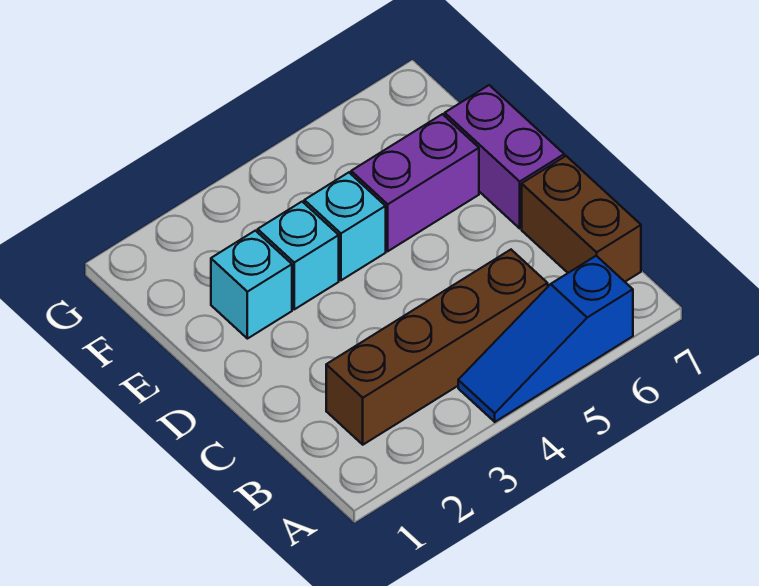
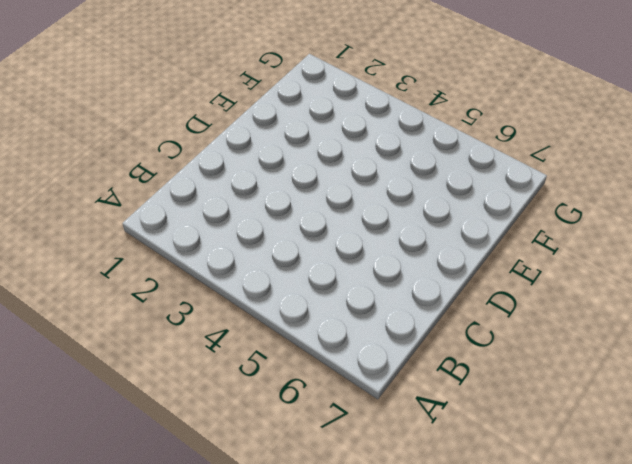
none -> blue slope A4:A6 level 1 top 6
none -> brown brick B2:B5 level 1

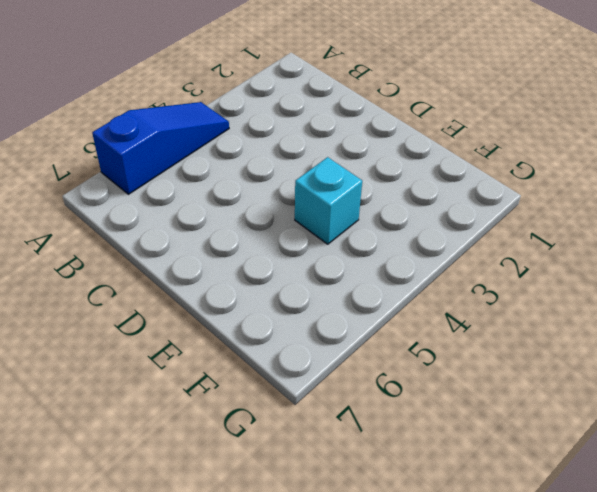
none -> brown brick B2:B5 level 1
none -> brown brick B7:C7 level 1

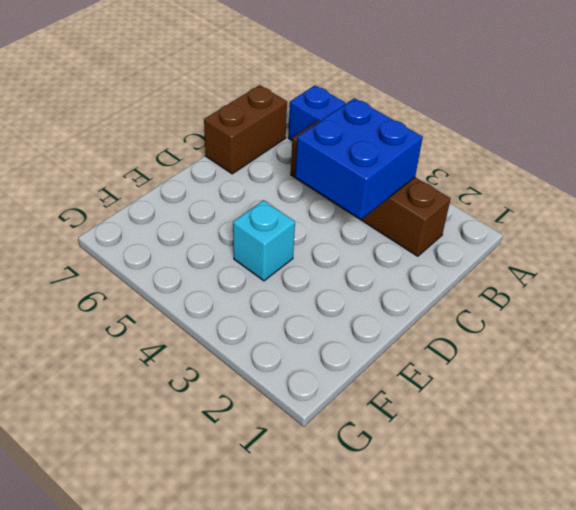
blue brick B3:C4 level 2 -> none
none -> purple brick D7:E7 level 1
none -> cyan brick E2 level 1

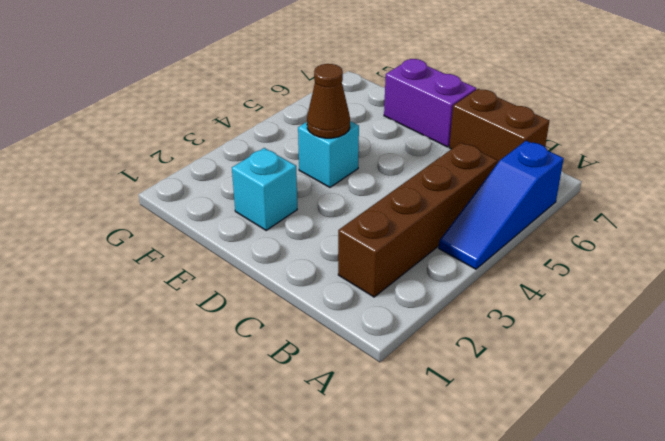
brown cone E4 level 2 -> none
none -> cyan brick E3 level 1
none -> purple brick E5:E6 level 1

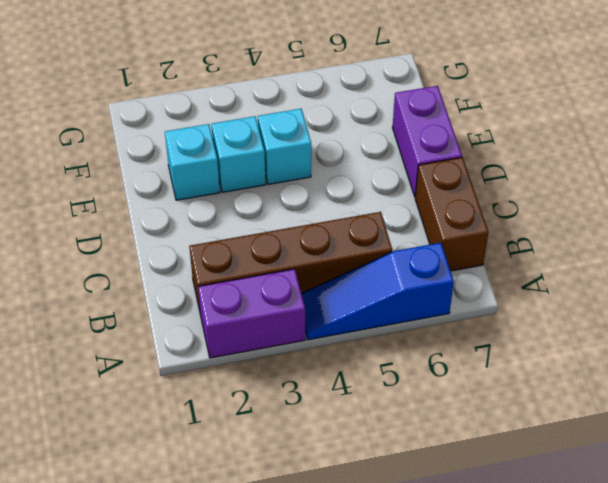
purple brick A2:A3 level 1 -> purple brick E5:E6 level 1

